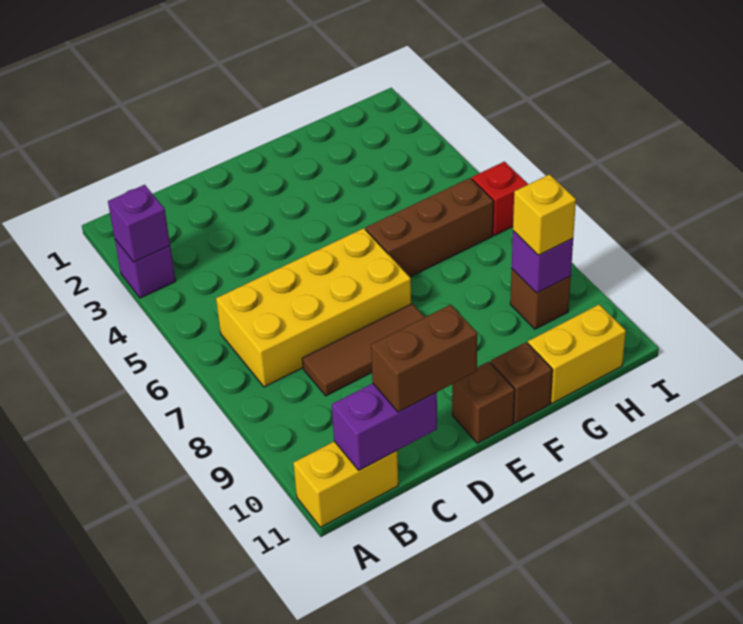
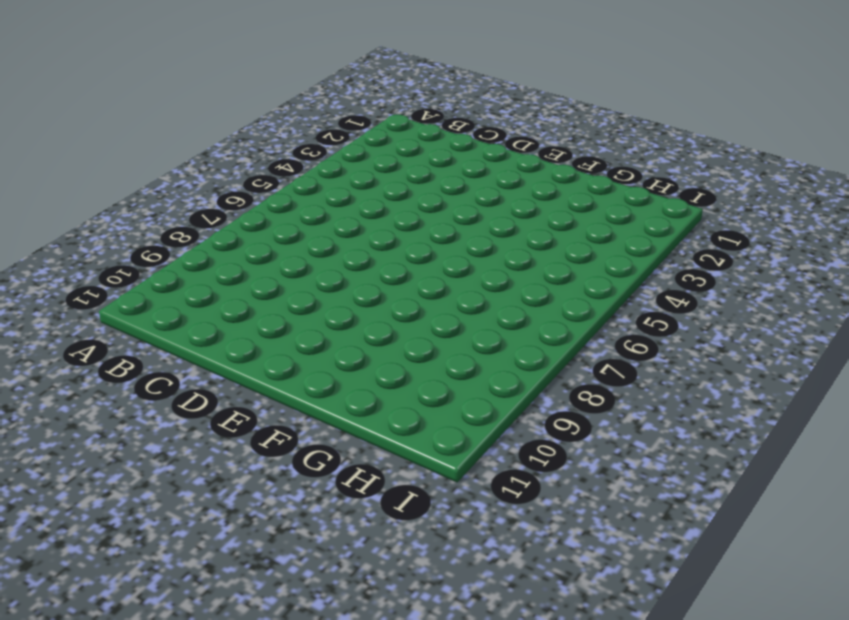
none -> purple brick A3 level 1
none -> yellow brick A11:B11 level 1
none -> yellow brick B6:E7 level 1

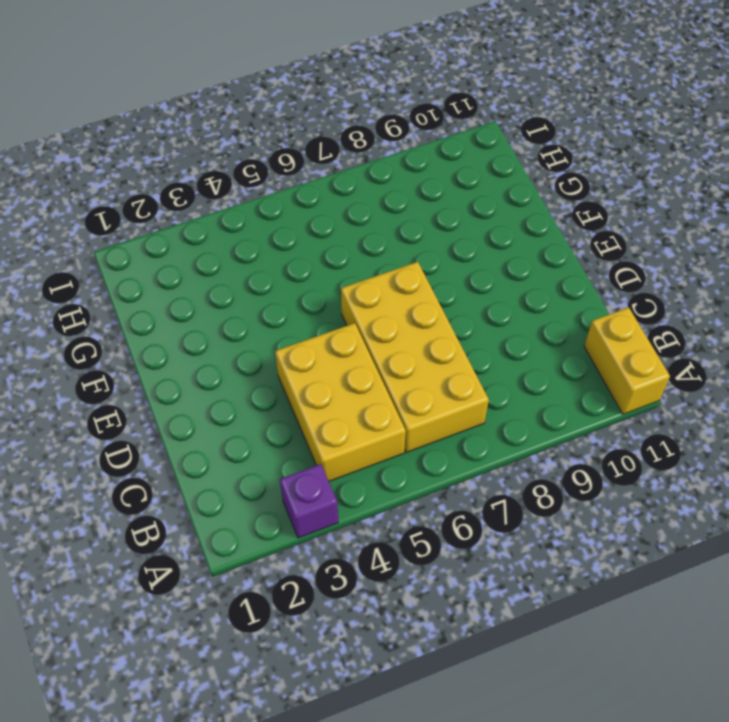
yellow brick B4:D5 level 1 -> none
none -> brown tile C8:E8 level 1
none -> brown brick E11 level 1
none -> brown brick F6:H6 level 1

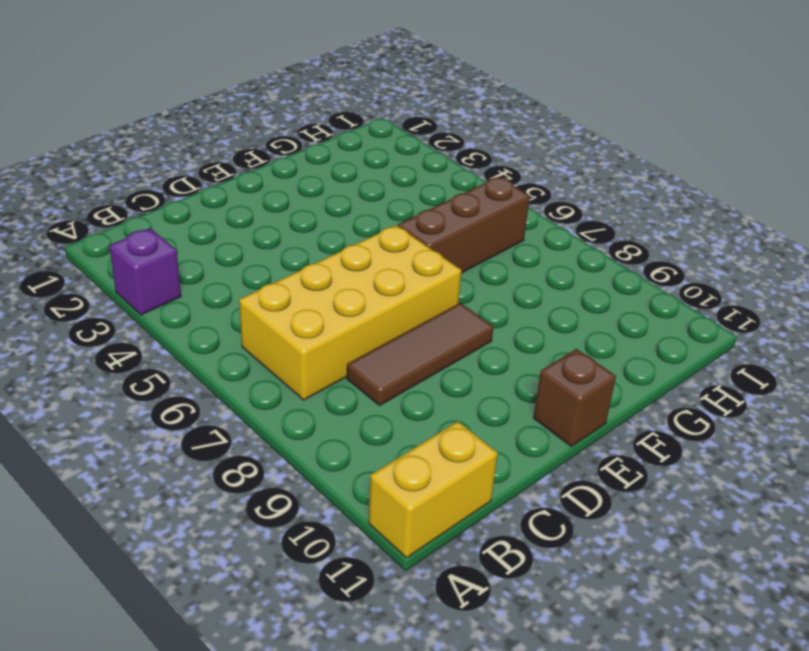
none -> brown brick F11 level 1
none -> yellow brick G11:H11 level 1
none -> brown brick H9 level 1

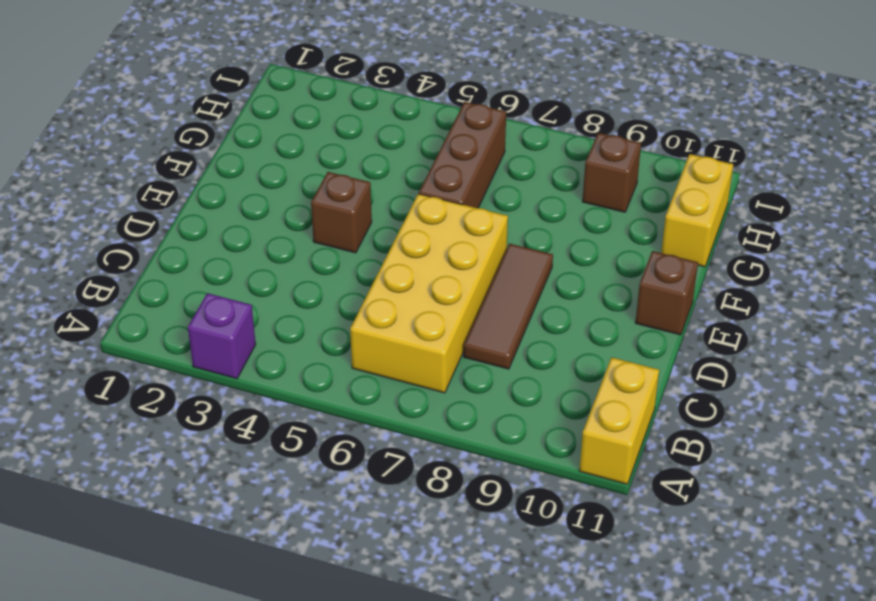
brown brick E4 level 1 -> brown brick F11 level 1
none -> red brick I6 level 1
none -> purple brick A3 level 2
none -> purple brick B11:C11 level 2

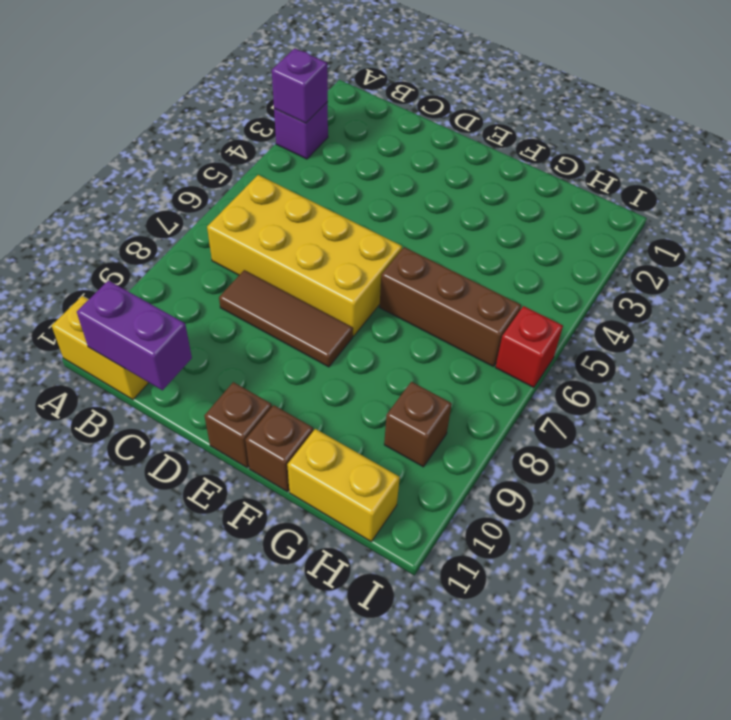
none -> purple brick H9 level 2
none -> brown brick C11:D11 level 3
none -> yellow brick H9 level 3

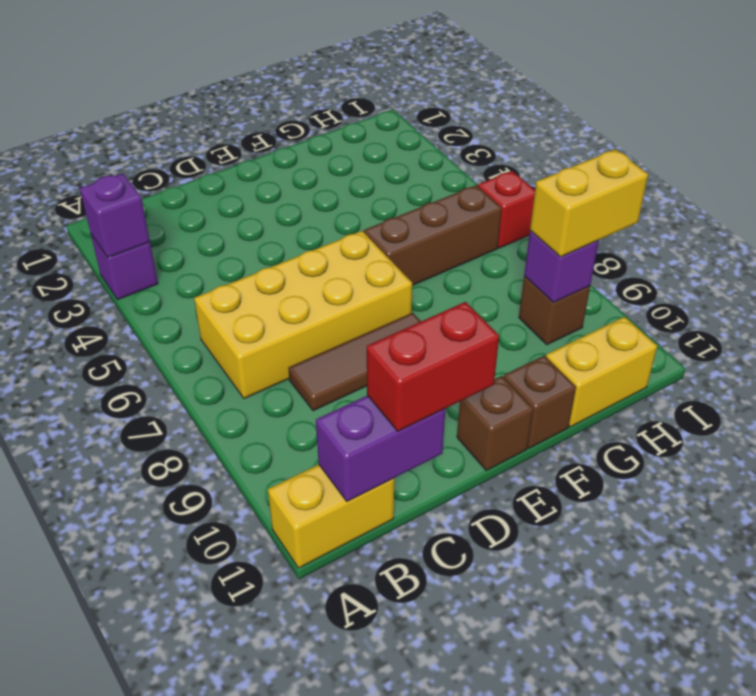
red brick C11:D11 level 3 -> brown brick C11:D11 level 3
yellow brick H9:I9 level 3 -> yellow brick H9 level 3

